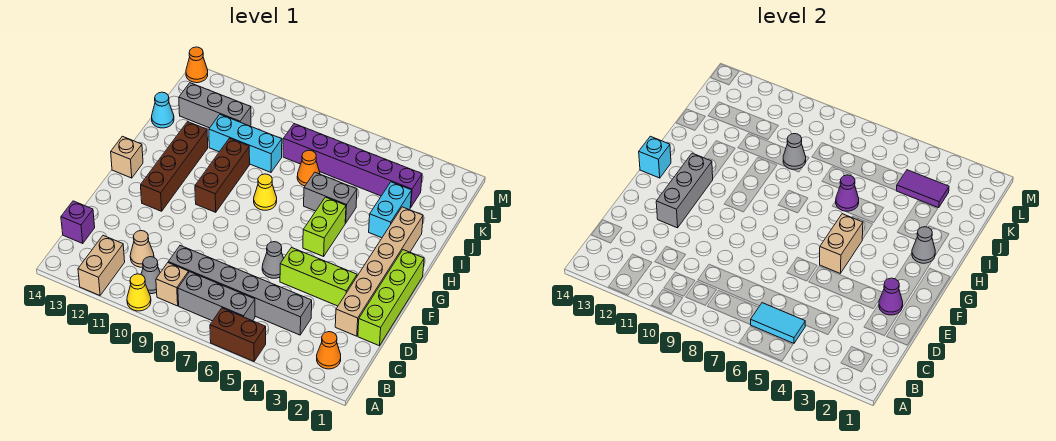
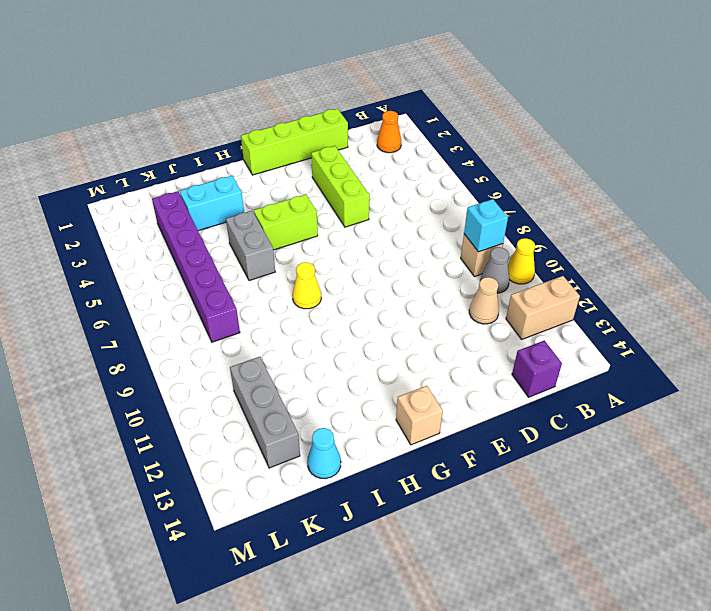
cyan brick B9 level 2 -> cyan brick G14 level 2
none -> brown brick A5:A6 level 1
none -> grey brick B6:B8 level 1
none -> grey brick C4:C9 level 1
none -> tan brick D2:I2 level 1

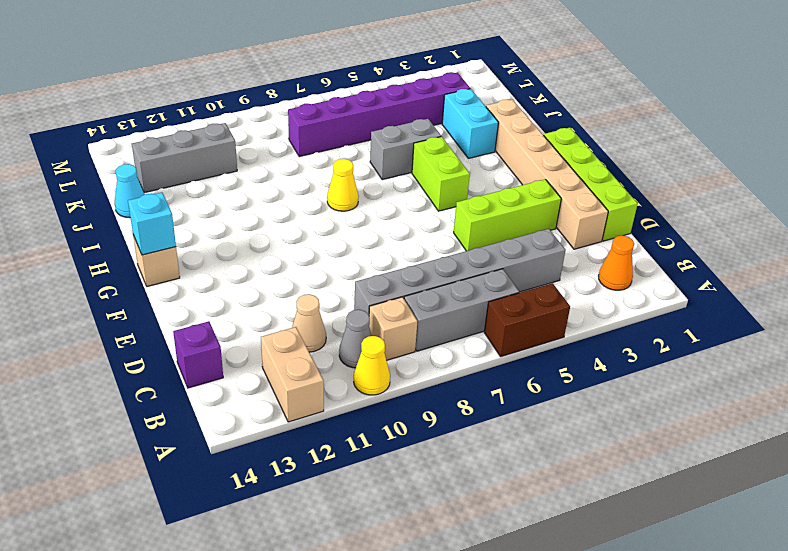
none -> grey cone E6 level 1
none -> brown brick F12:I12 level 1
none -> brown brick G10:I10 level 1
none -> orange cone J7 level 1

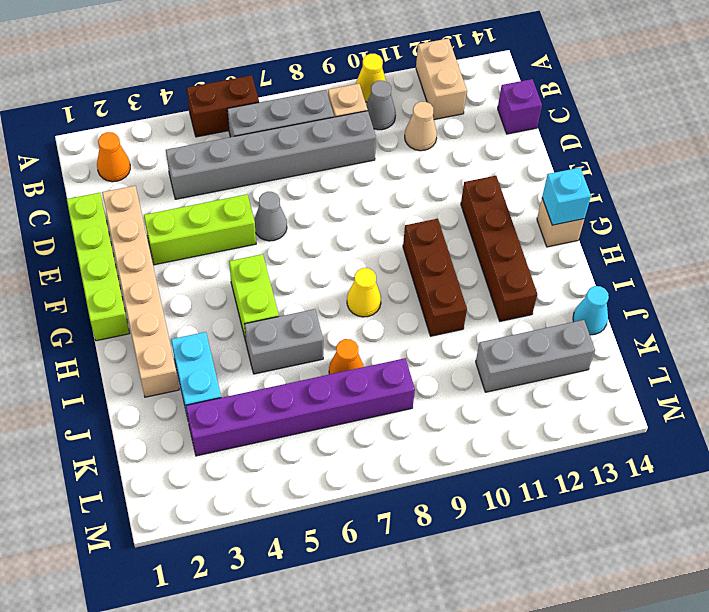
none -> cyan brick J9:J11 level 1
none -> orange cone M14 level 1
none -> cyan tile B5:B6 level 2
none -> purple cone E2 level 2

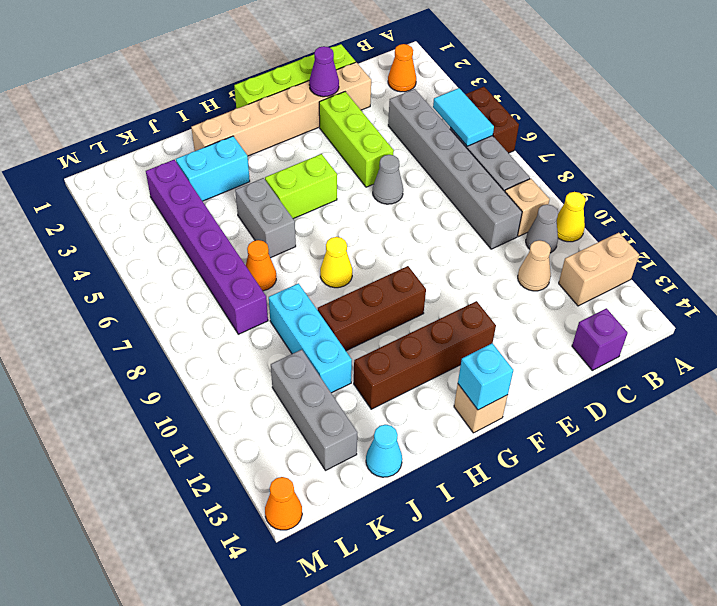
none -> grey brick E12:G12 level 2
none -> tan brick F5:G5 level 2
none -> grey cone H2 level 2
none -> purple cone I6 level 2

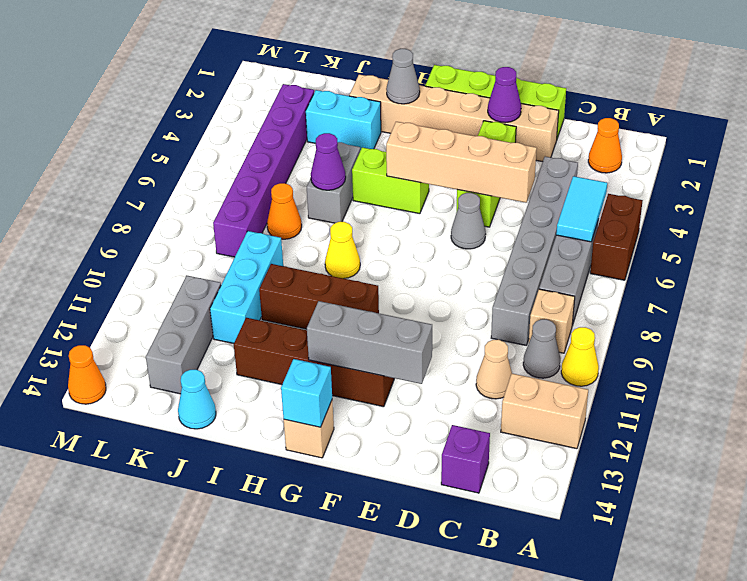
tan brick D5:G5 level 2 -> tan brick F5:G5 level 2
none -> grey cone J9 level 2
none -> purple tile K3:K4 level 2

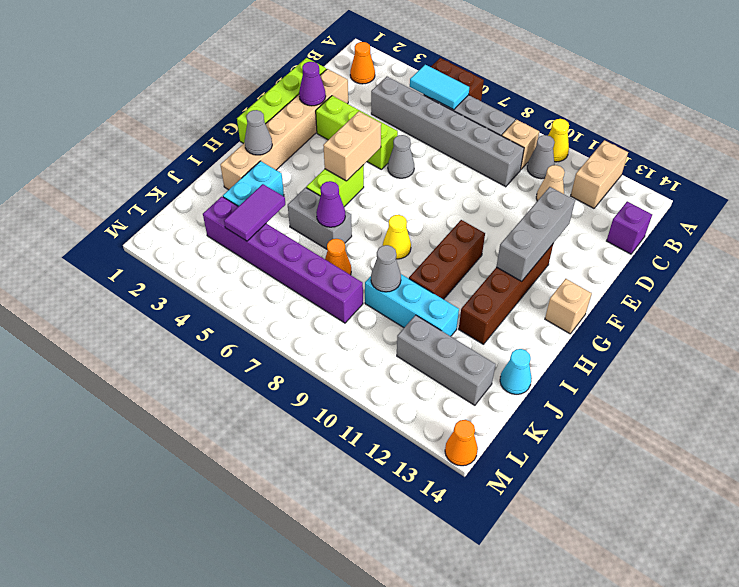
purple tile J4:K4 level 2 -> purple tile K3:K4 level 2
none -> cyan brick G14 level 2

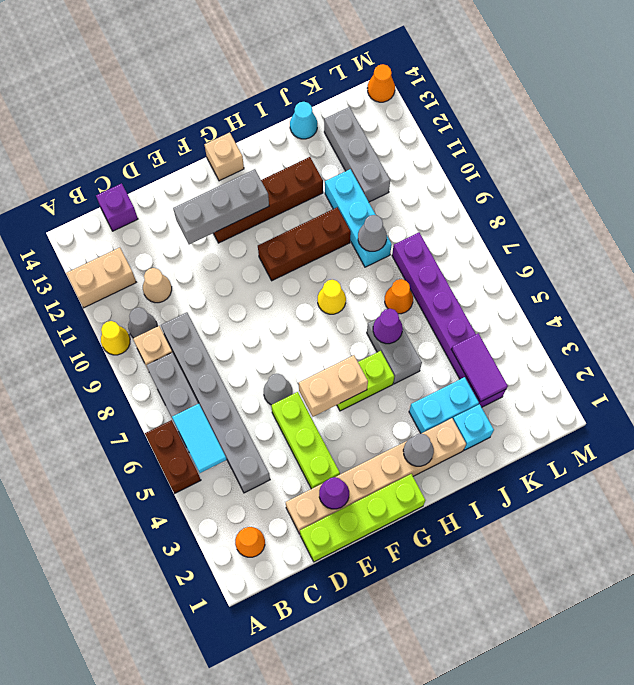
cyan brick J2 level 1 -> cyan brick G14 level 2

